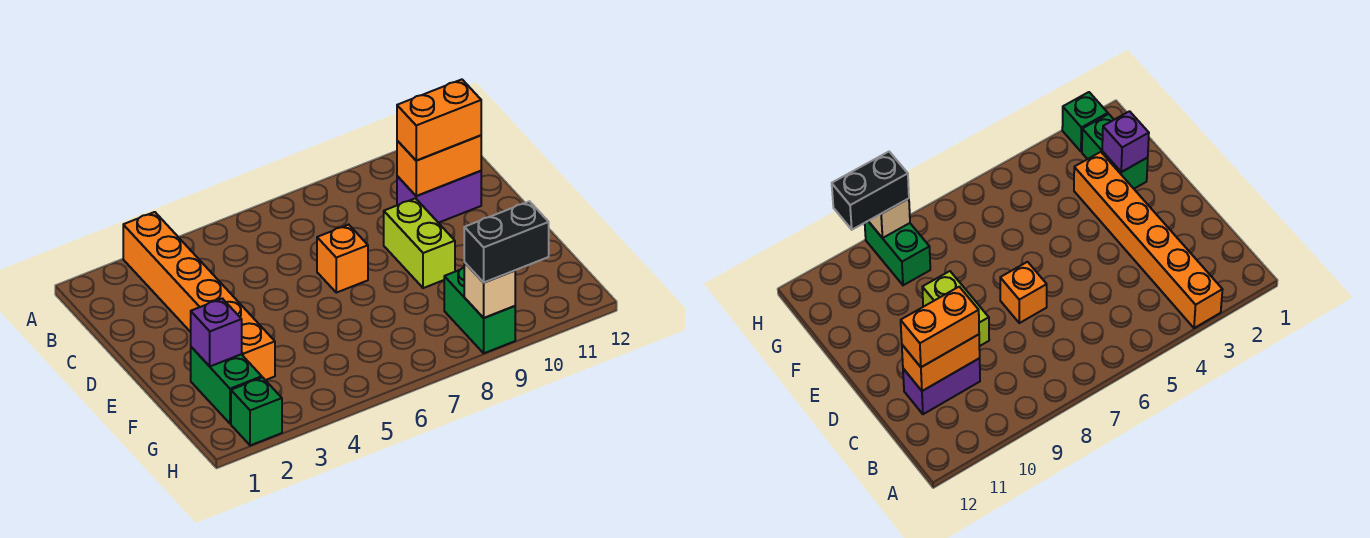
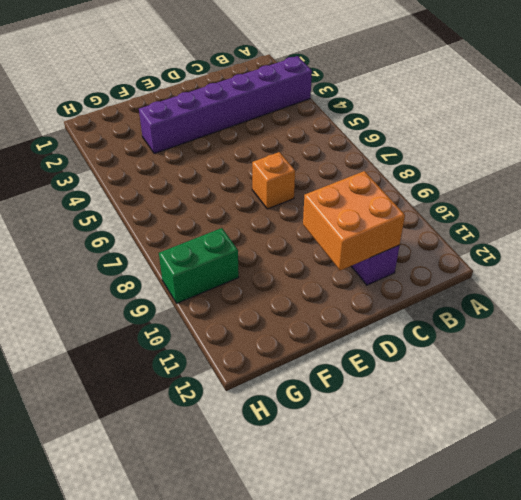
purple brick A3:F3 level 1 -> orange brick A3:F3 level 1
orange brick C10:D11 level 2 -> orange brick C10:C11 level 2
none -> lime brick D9:E9 level 1
none -> green brick F2:G2 level 1
none -> green brick H2 level 1

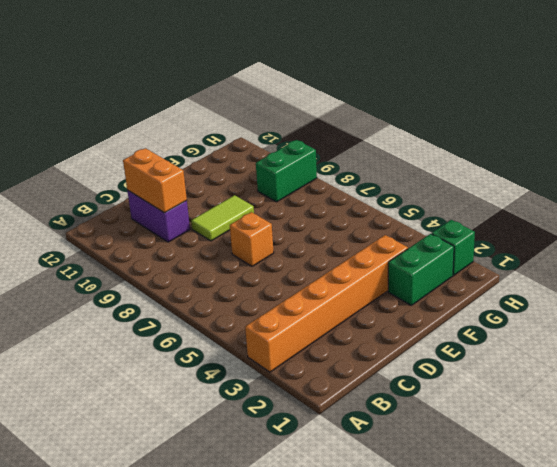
lime tile D9:E9 level 1 -> lime brick D9:E9 level 1
none -> purple brick F2 level 2
none -> tan brick H9 level 2
none -> orange brick C10:C11 level 3

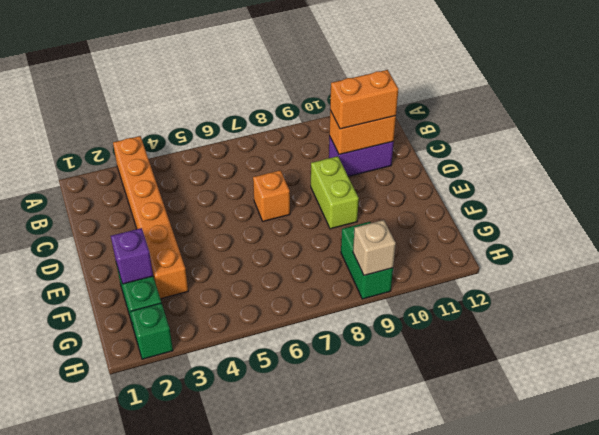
none -> black brick H9:H10 level 3

